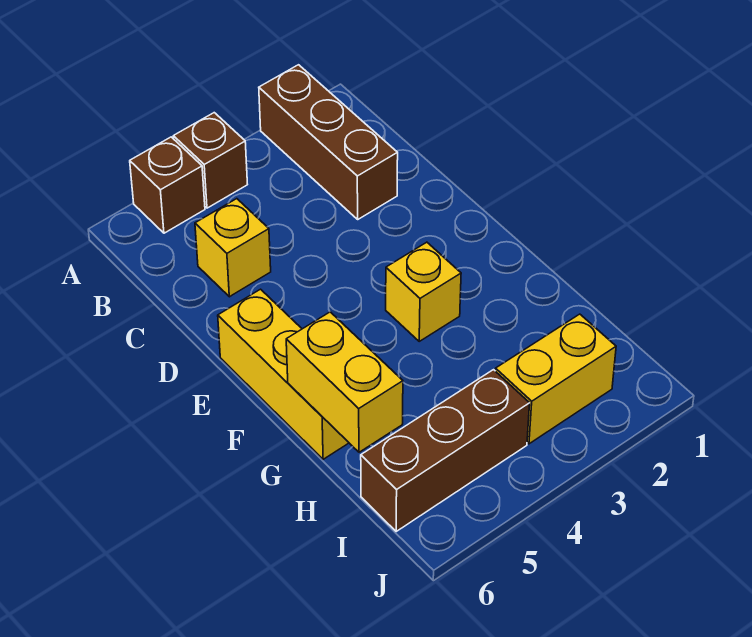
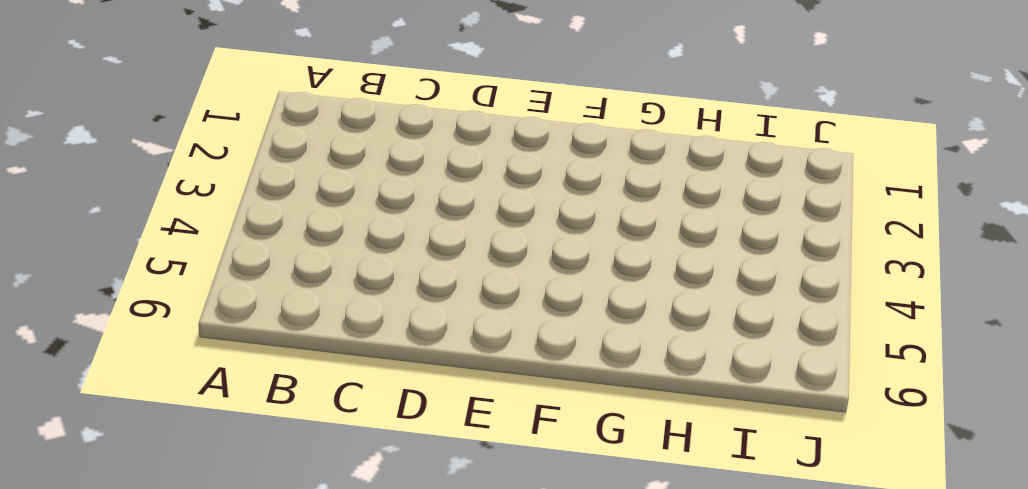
none -> brown brick A2:C2 level 1
none -> brown brick A4 level 1

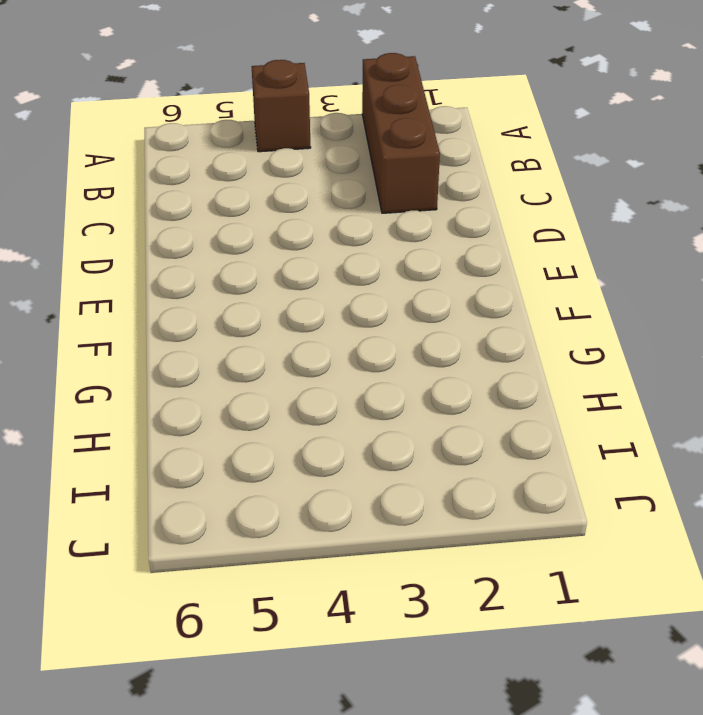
none -> brown brick A5 level 1
none -> yellow brick C5 level 1

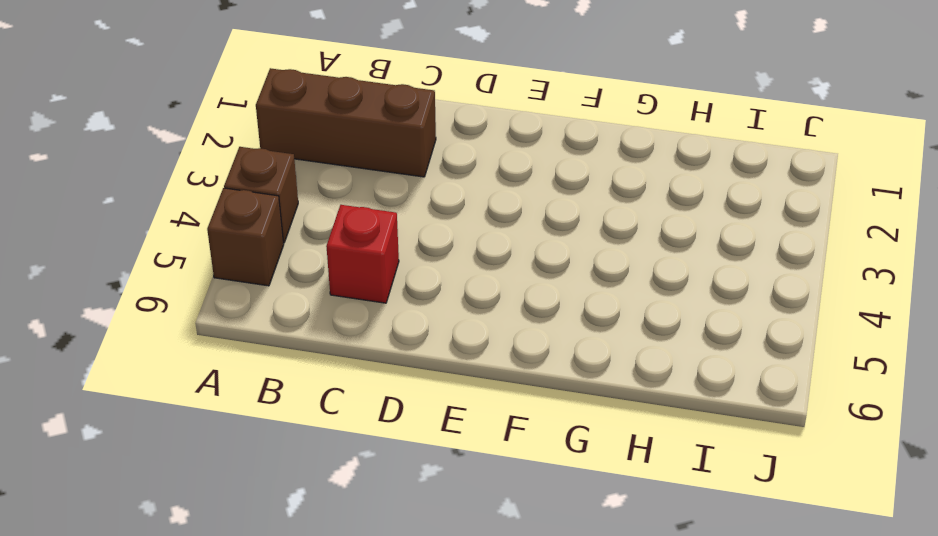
red brick C5 level 1 -> yellow brick C5 level 1
none -> yellow brick E6:G6 level 1
none -> yellow brick F3 level 1

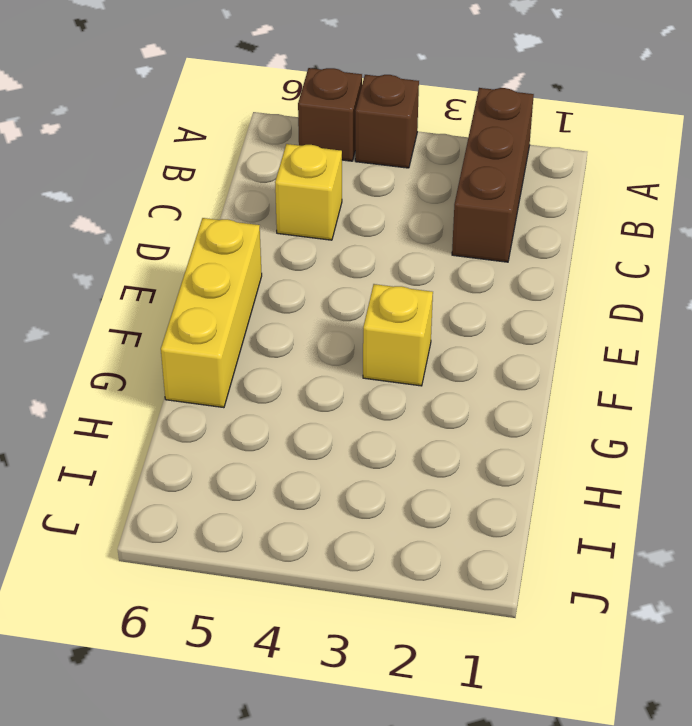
none -> yellow brick I2:I3 level 1
none -> brown brick I4:I6 level 1

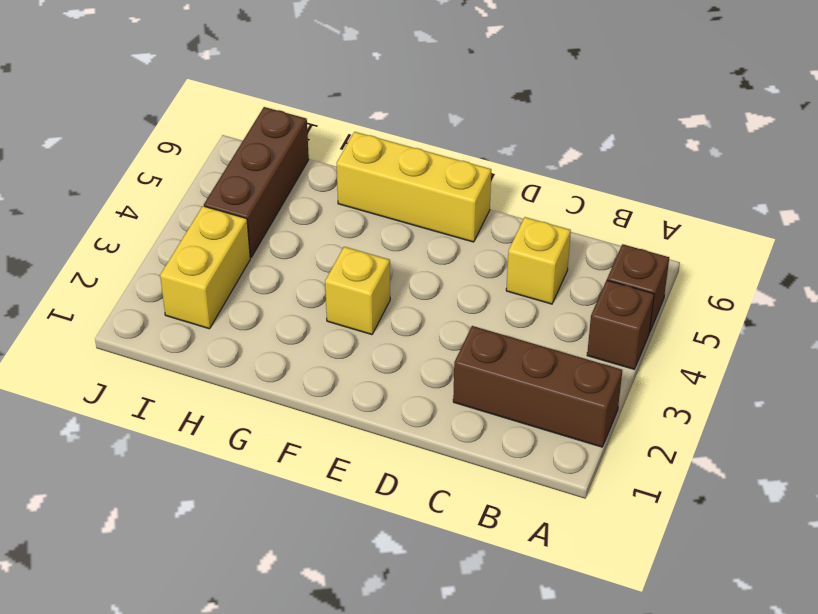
none -> yellow brick G6:H6 level 2

